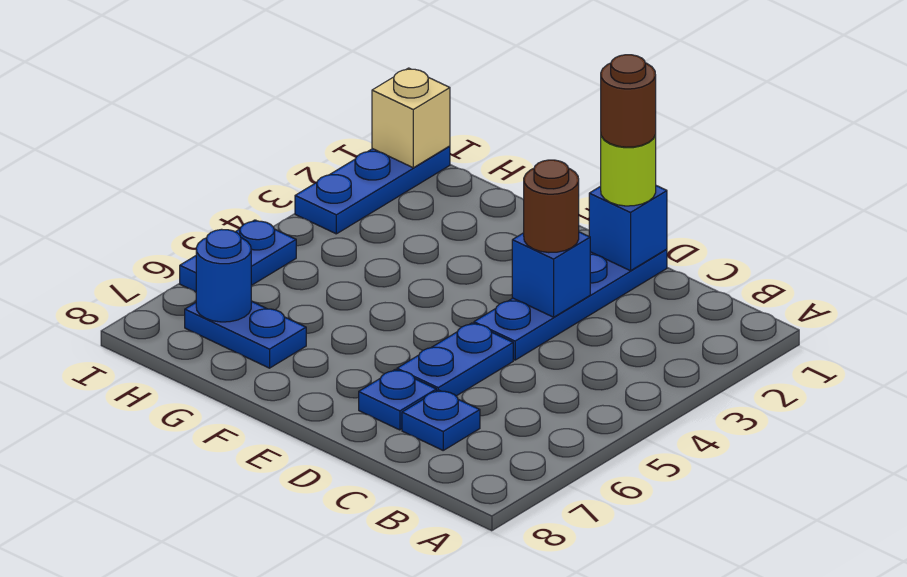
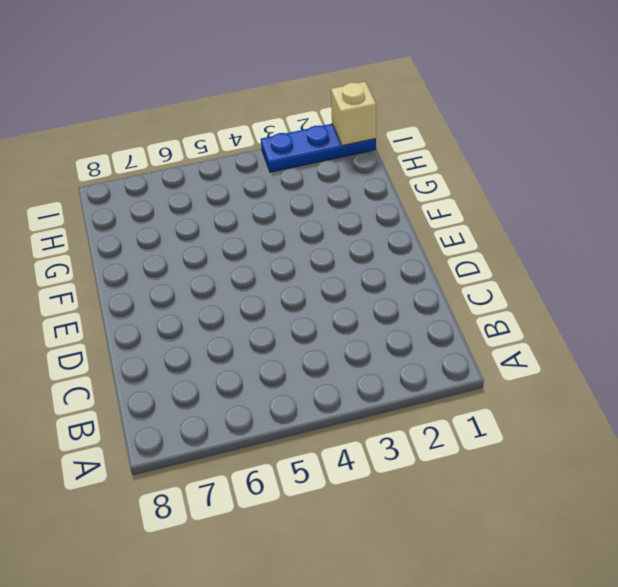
none -> blue plate C7 level 1
none -> blue plate D1:D4 level 1
none -> blue plate D5:D6 level 1

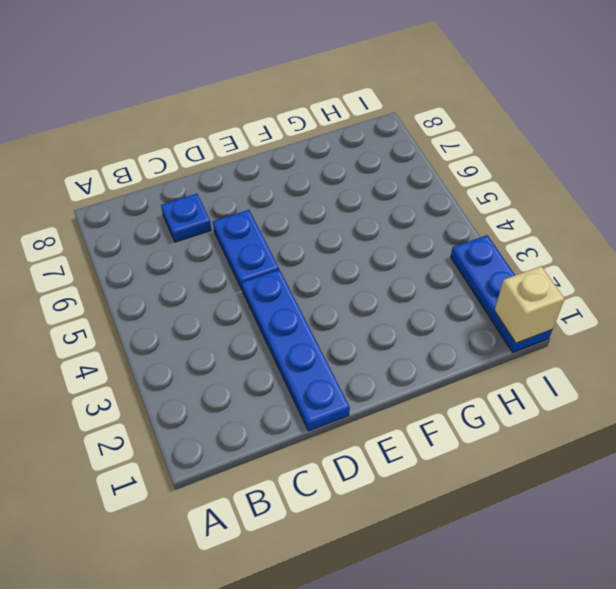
none -> blue plate D7 level 1
none -> blue plate G7:H7 level 1
none -> blue plate I5:I6 level 1

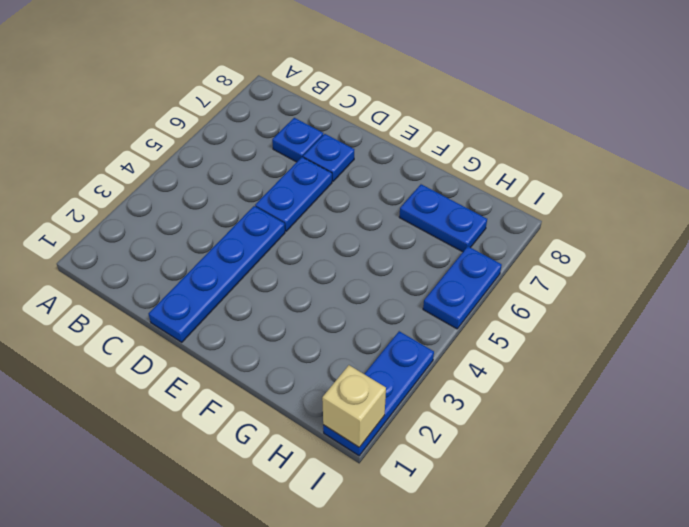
none -> blue brick D1 level 2
none -> blue brick D3 level 2
none -> blue round brick H7 level 2

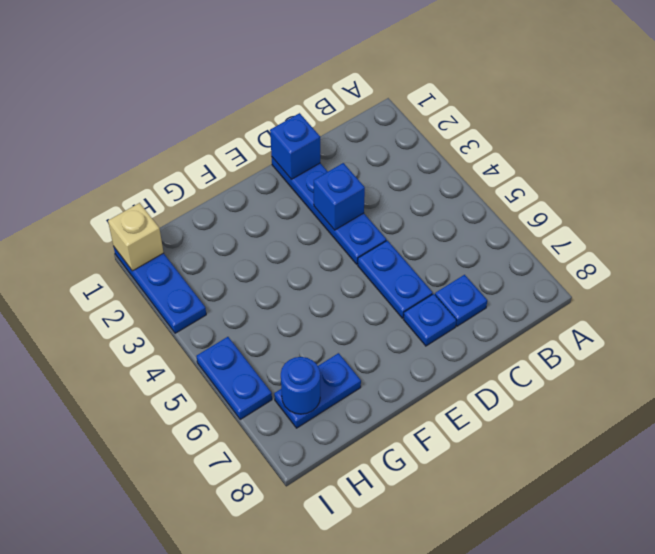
none -> lime round brick D1 level 3
none -> brown round brick D3 level 3
none -> brown round brick D1 level 4

